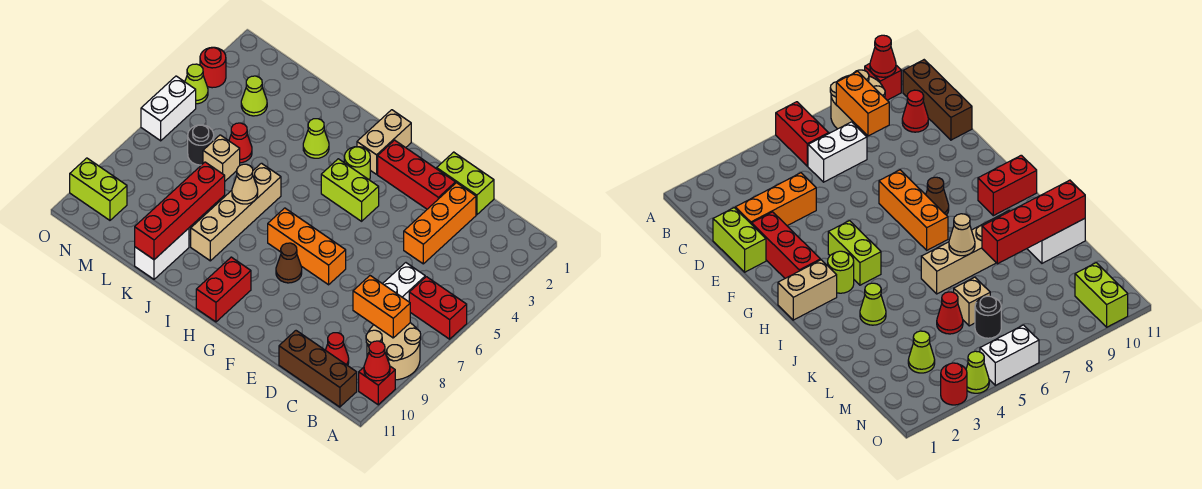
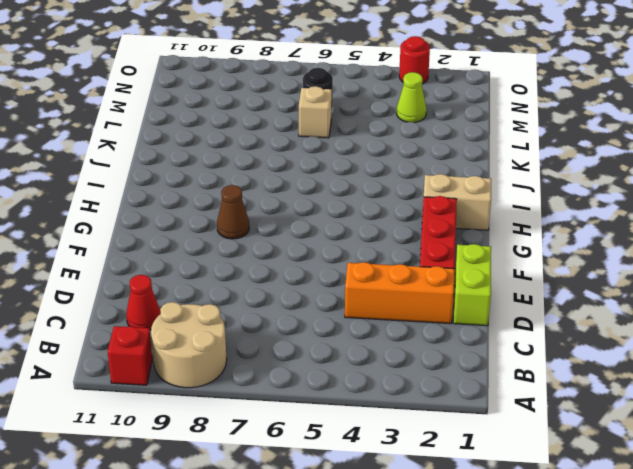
none -> red brick A6:B6 level 1
none -> brown brick B11:D11 level 1
none -> white brick C6:C7 level 1
none -> orange brick F7:H7 level 1

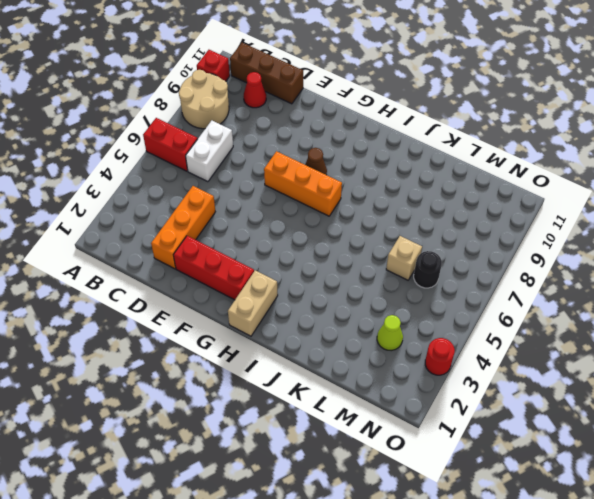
none -> lime brick D1:E1 level 1
none -> lime brick G4:H4 level 1
none -> lime round brick H3 level 1
none -> red brick H10:H11 level 1

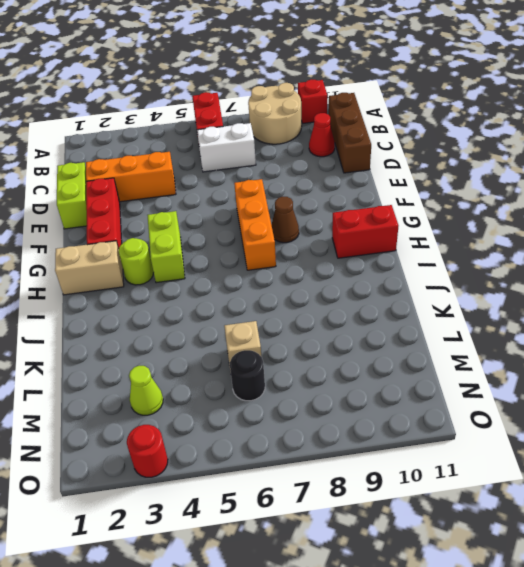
none -> lime cone J3 level 1
none -> tan brick J6:J9 level 1
none -> white brick K10:K11 level 1
none -> red cone L5 level 1

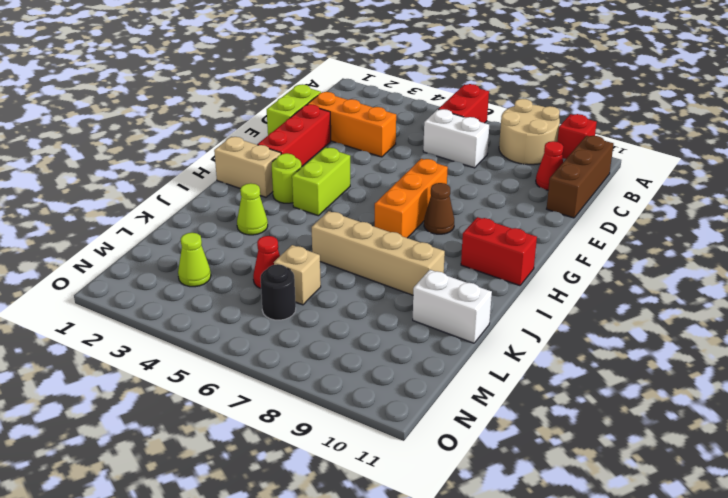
none -> lime brick N10:O10 level 1
none -> red round brick O3 level 1
none -> lime cone O4 level 1
none -> white brick O5:O6 level 1

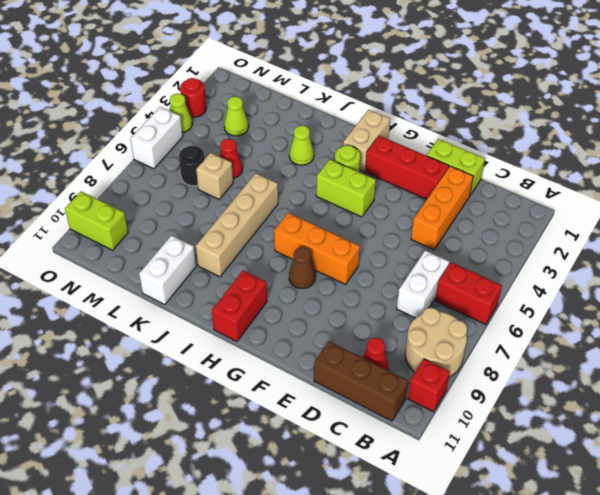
none -> red cone A10 level 2
none -> orange brick B8:C8 level 2
none -> tan cone J7 level 2
none -> red brick K8:K11 level 2

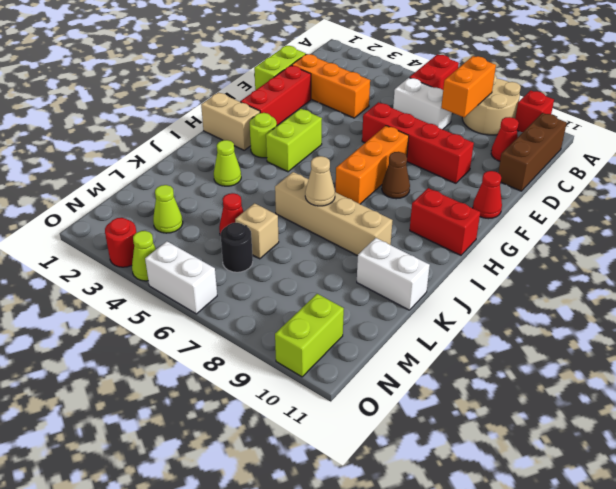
red brick E6:E9 level 1 -> red brick K8:K11 level 2
red cone F11 level 1 -> red cone A10 level 2

